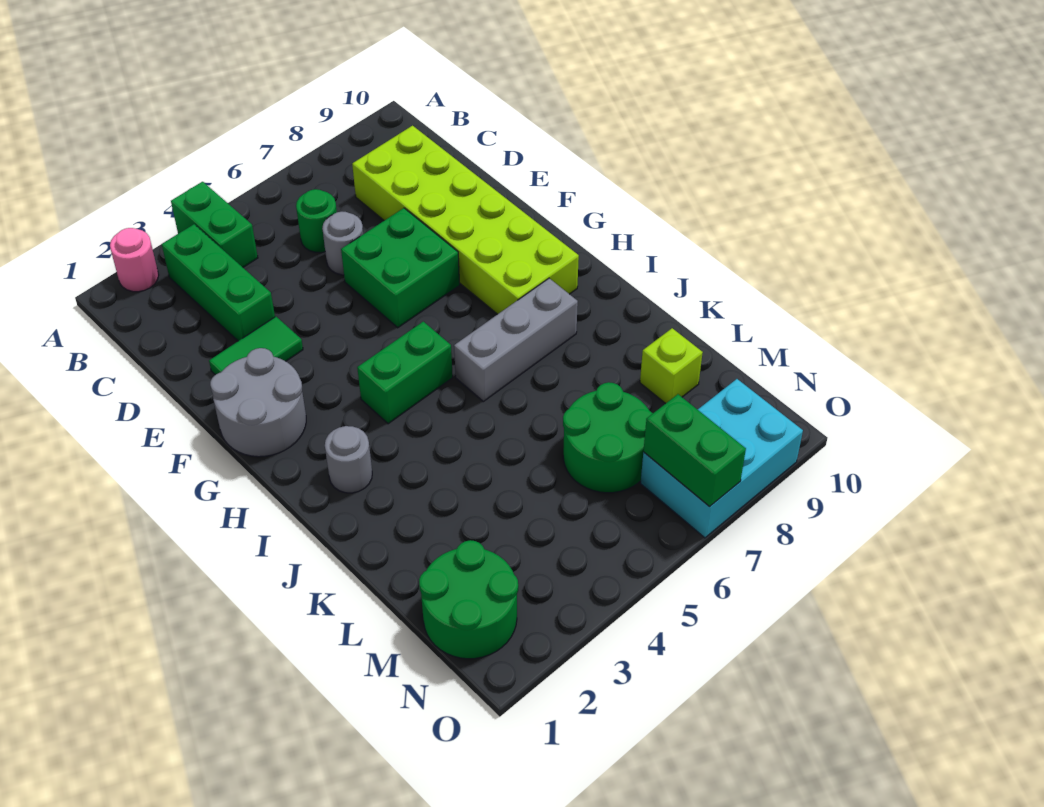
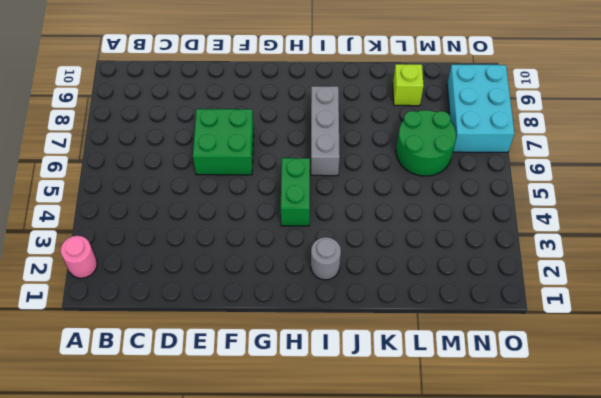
none -> green brick A4:B4 level 1
none -> green brick B3:D3 level 1
none -> green round brick C6 level 1

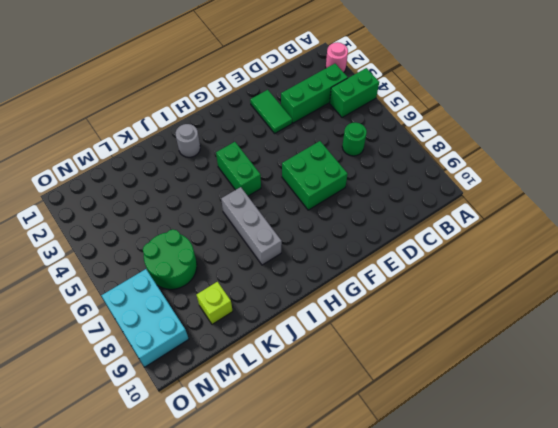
none -> lime brick C8:H9 level 1
none -> grey round brick D6 level 1
none -> grey round brick F1:G2 level 1

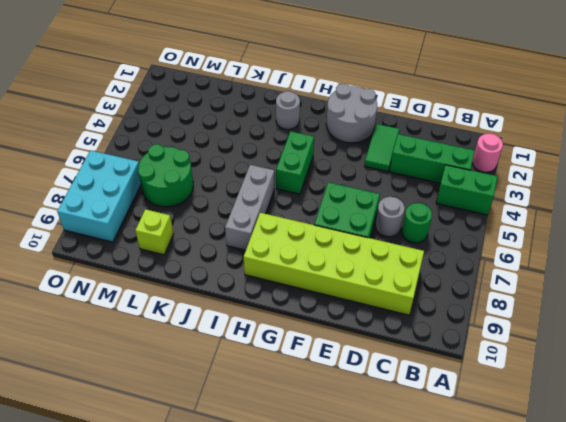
none -> green round brick M1:N2 level 1
none -> green brick N7:O7 level 2

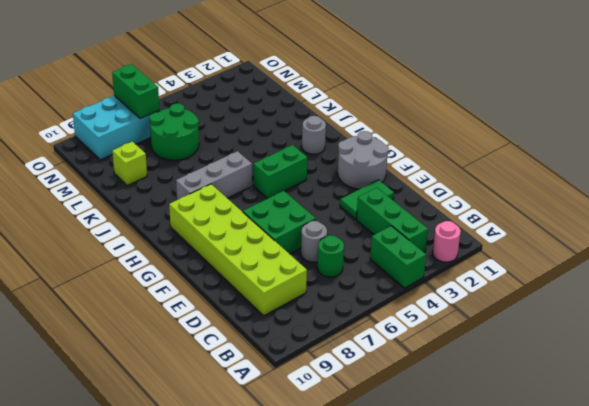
none -> green round brick M1:N2 level 1

